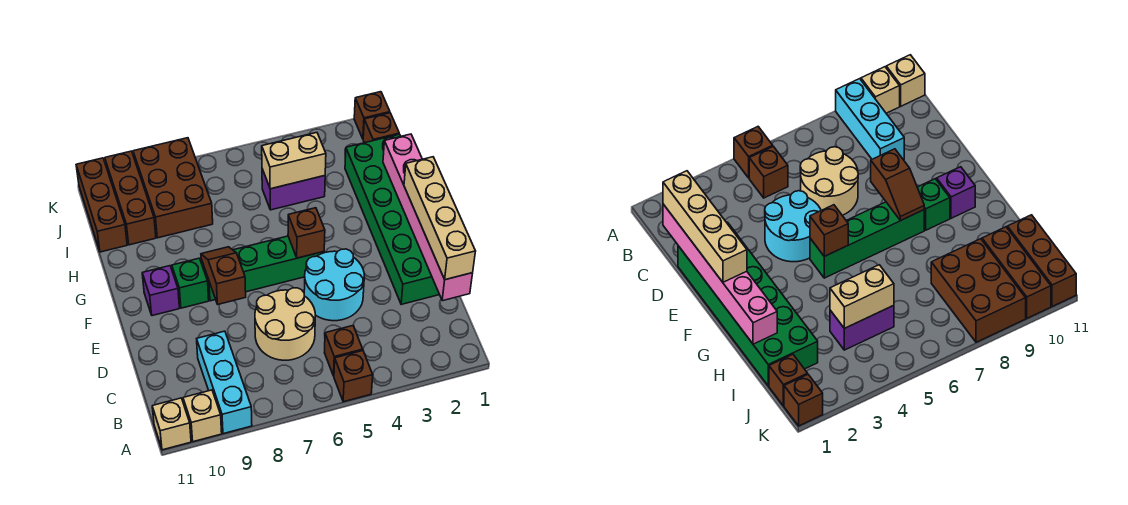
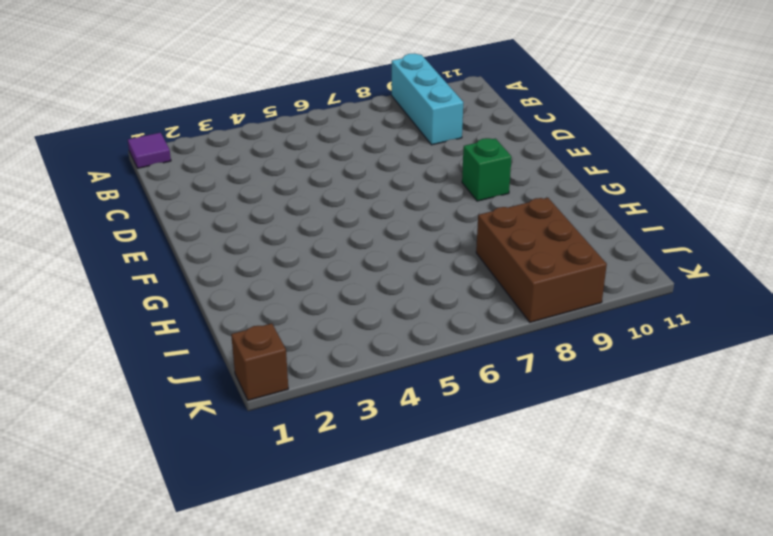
purple tile A1 level 1 -> none
none -> brown brick A5 level 1
none -> tan brick A10 level 1
none -> tan brick A11 level 1

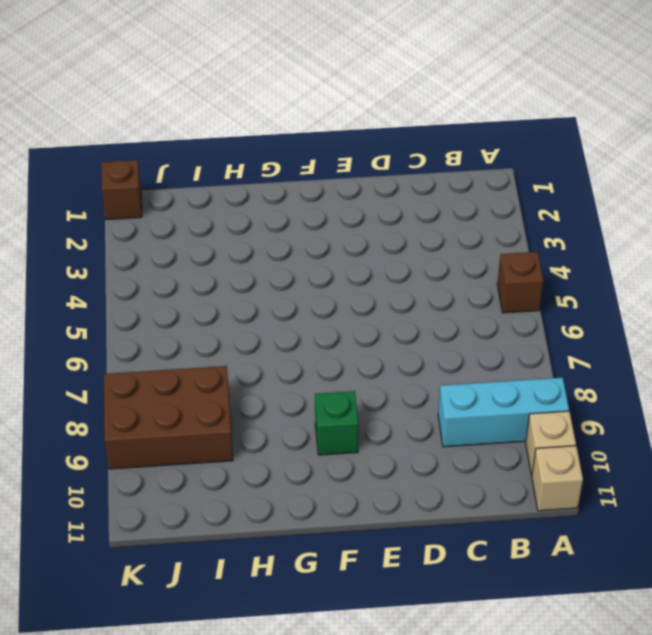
none -> brown brick B5 level 1
none -> tan round brick C6:D7 level 1
none -> green brick D1:I2 level 1

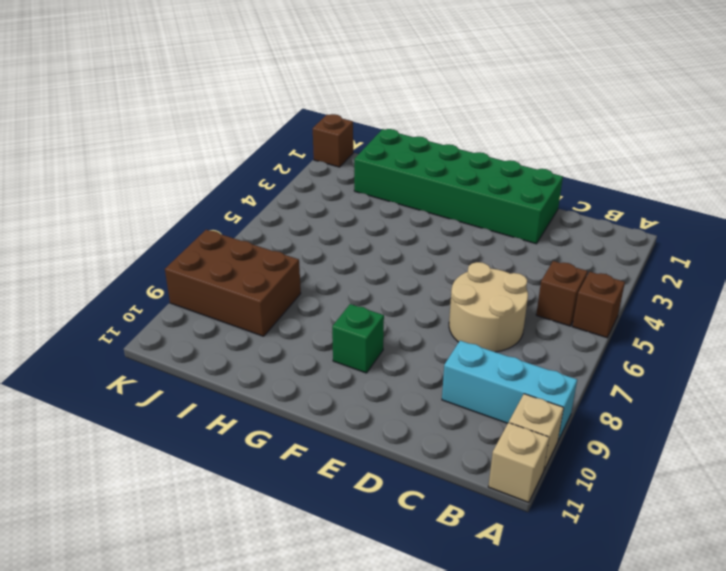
none -> cyan round brick D4:E5 level 1
none -> green brick F5:F8 level 1
none -> purple brick F10 level 1

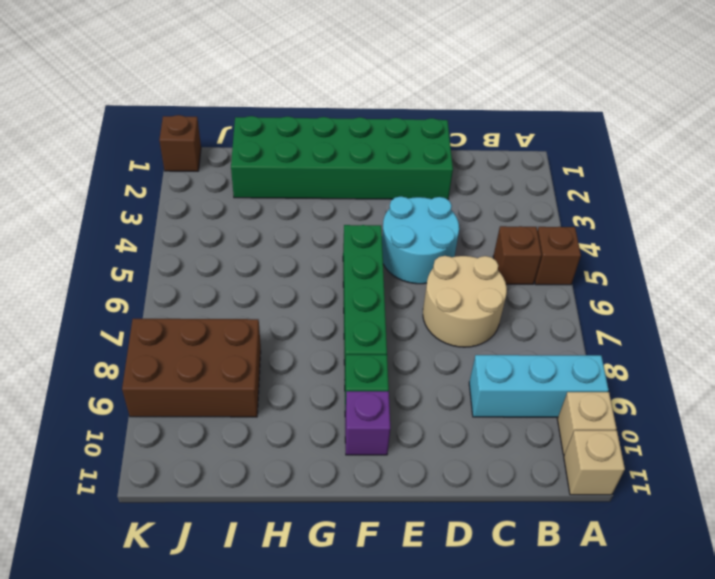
none -> purple brick I4:I5 level 1
none -> brown brick I10:K10 level 1
none -> brown brick I11:K11 level 1

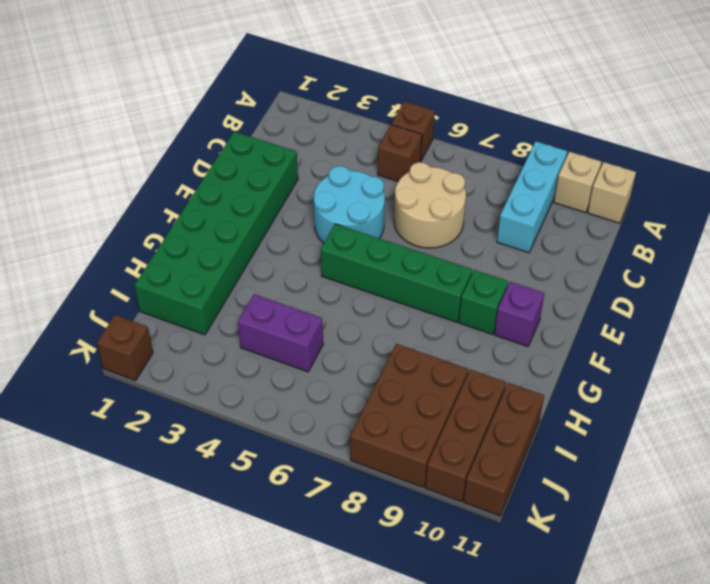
none -> brown brick J1 level 1
none -> pink brick C1:H1 level 2
none -> brown slope E8:F8 level 2 top E

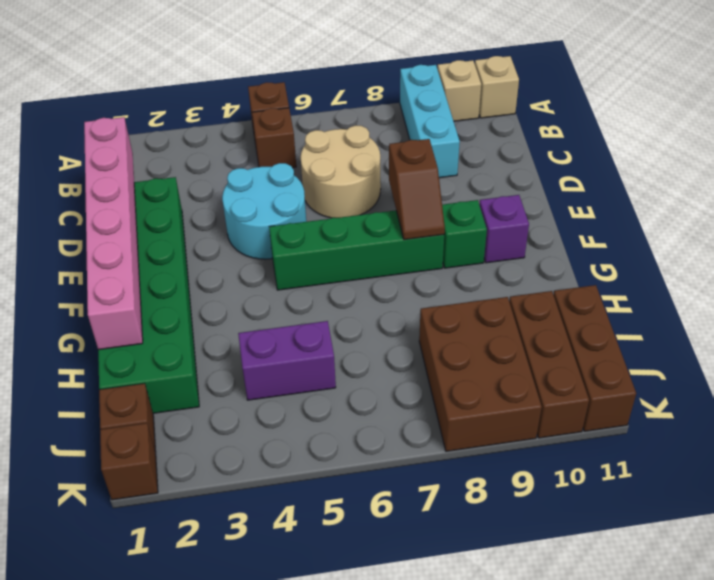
none -> brown brick F5 level 2
none -> tan brick I4:I5 level 2
none -> tan brick C1:F1 level 3

